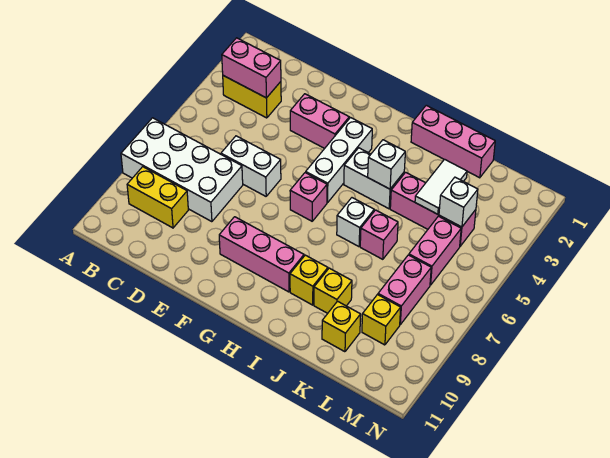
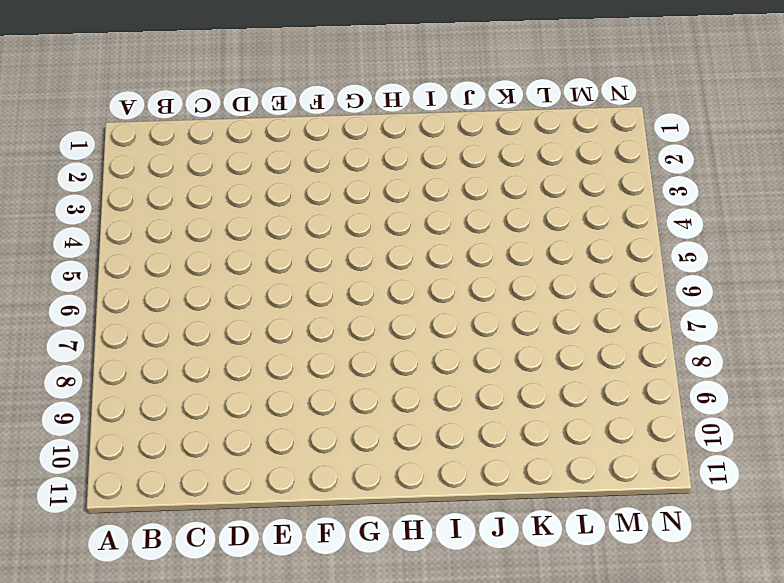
none -> white brick A7:D8 level 1
none -> yellow brick B3:C3 level 1
none -> yellow brick B9:C9 level 1

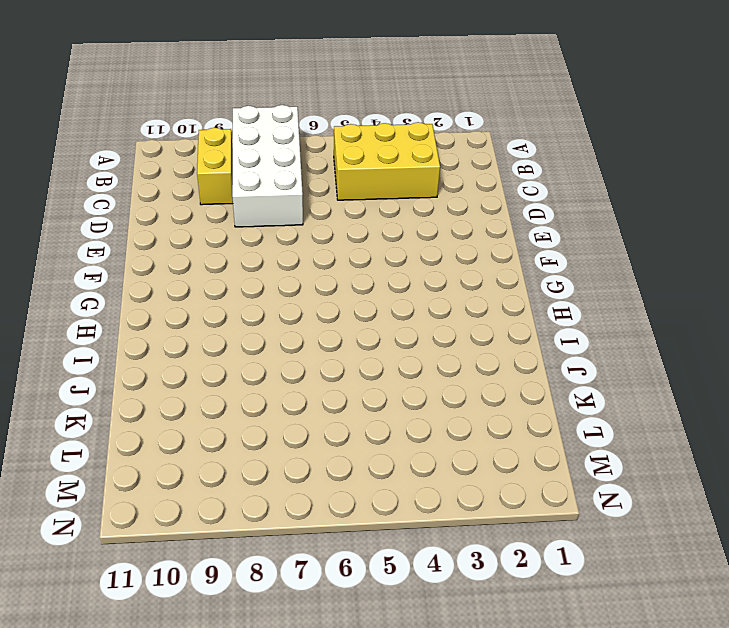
yellow brick B3:C5 level 1 -> yellow brick B3:C3 level 1
none -> white brick D6:E6 level 1
none -> pink brick E3:F3 level 1
none -> pink brick F9:H9 level 1

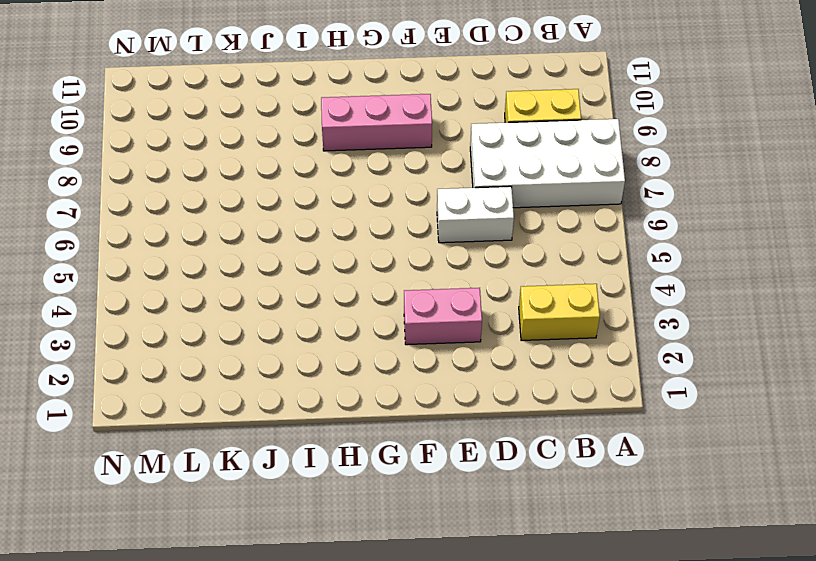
none -> white brick G3:G5 level 1
none -> pink brick G6 level 1
none -> white brick H4:I4 level 1

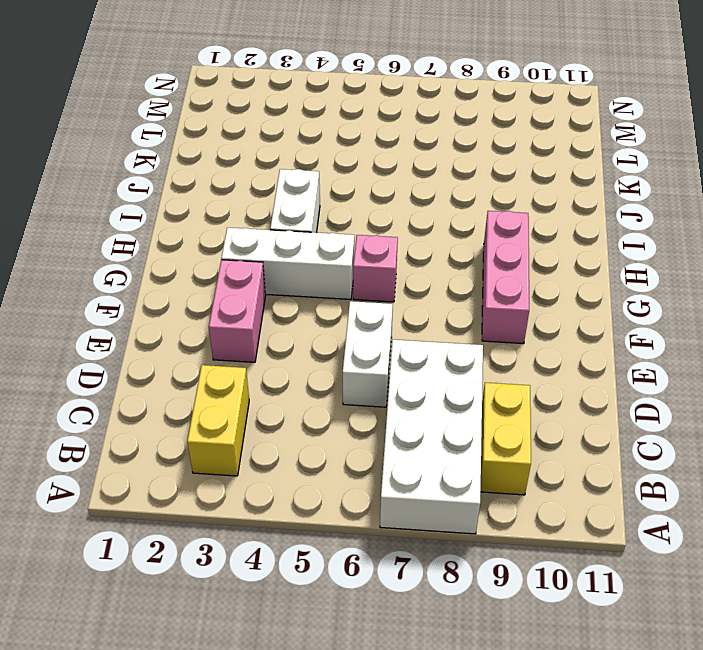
none -> pink brick I1:K1 level 1
none -> white brick I6 level 1
none -> yellow brick I9 level 1

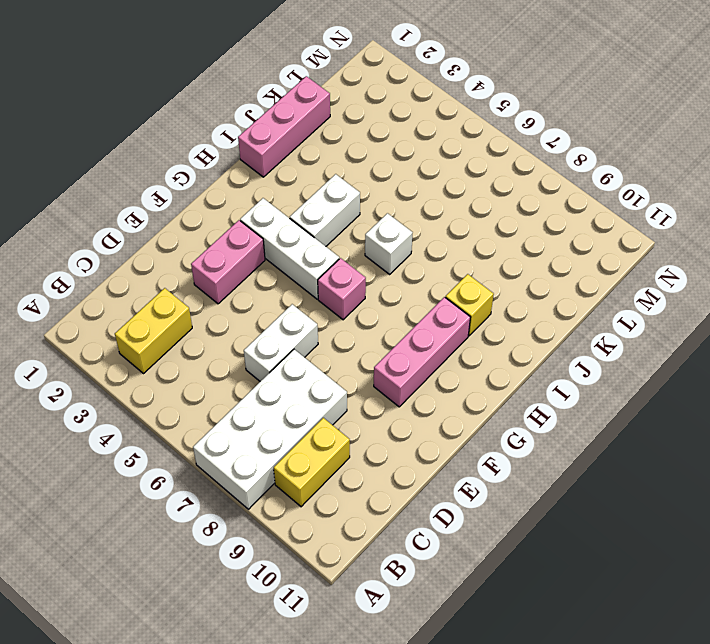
none -> pink brick J4:L4 level 1
none -> pink brick J6 level 1
none -> yellow brick J9 level 1

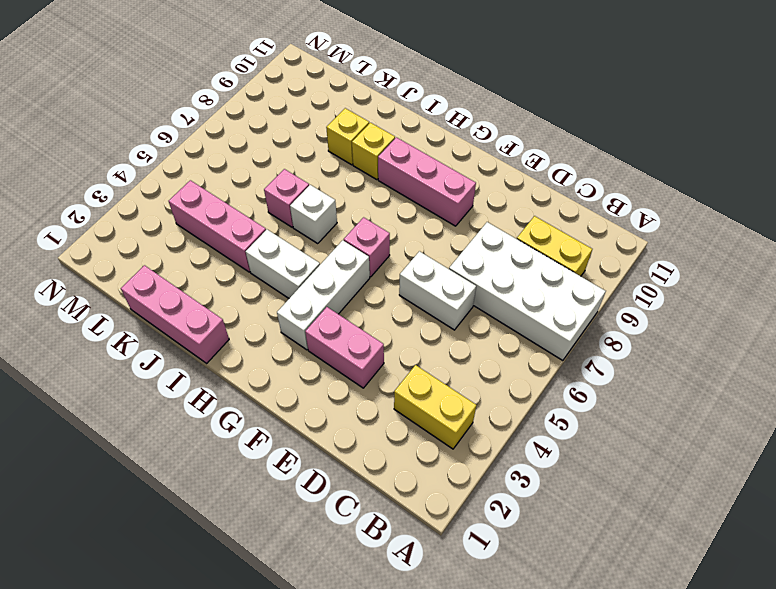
none -> yellow brick K10 level 1
none -> pink brick L5:L6 level 1
none -> pink brick L7:L8 level 1

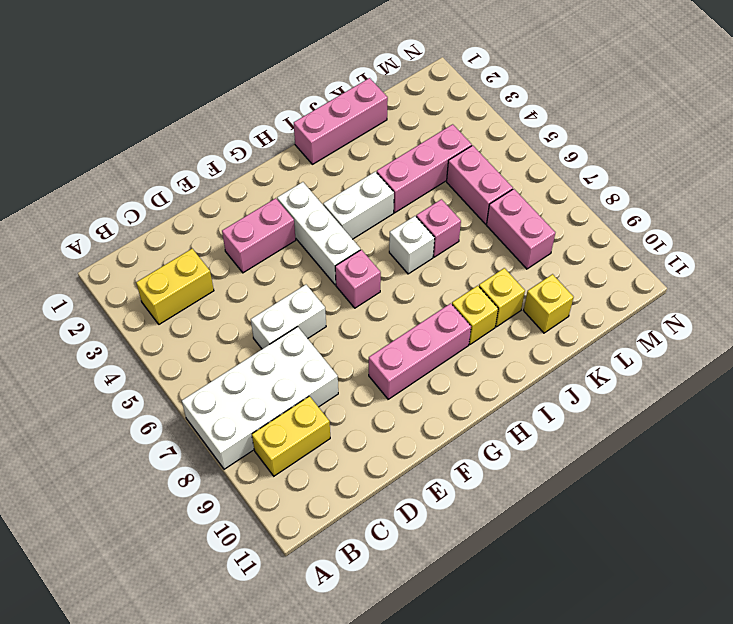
none -> yellow brick L9 level 1
none -> pink brick B3:C3 level 2
none -> white brick I4 level 2

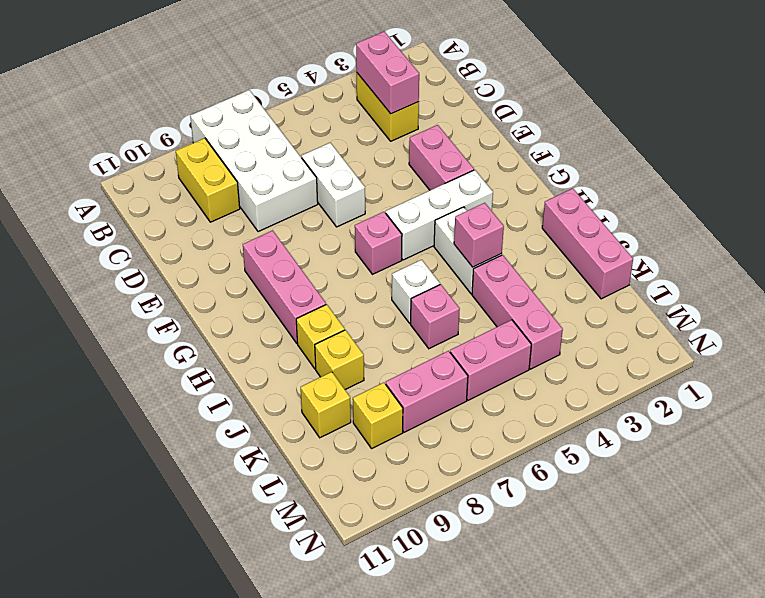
pink brick I4 level 2 -> white brick I4 level 2
none -> white tile K3:K4 level 2
none -> white brick L4 level 2

